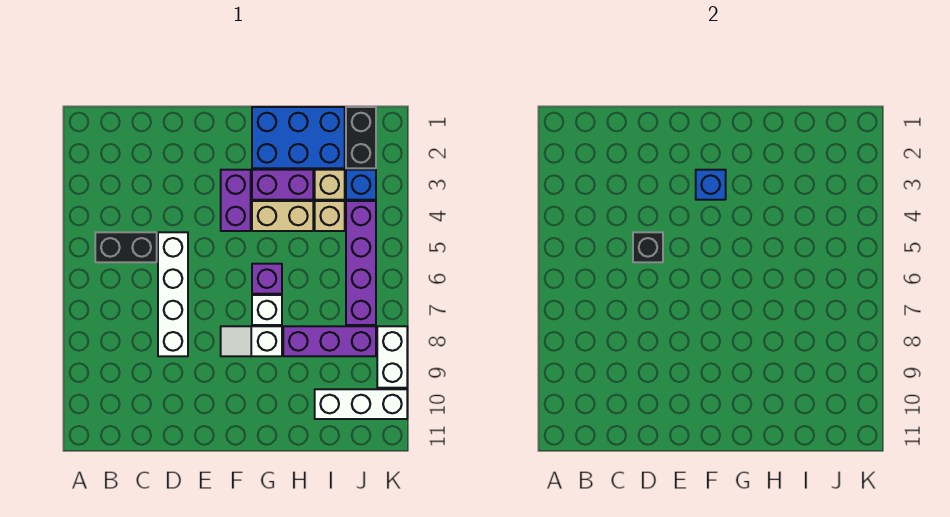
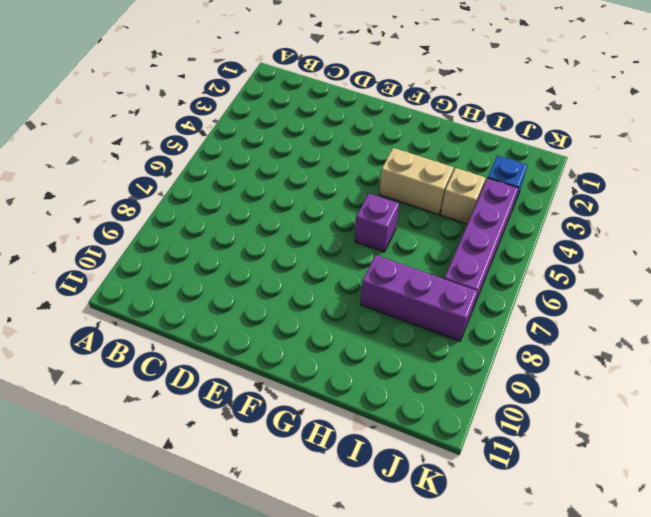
none -> black brick B5:C5 level 1
none -> white brick D5:D8 level 1
none -> purple brick F3:F4 level 1

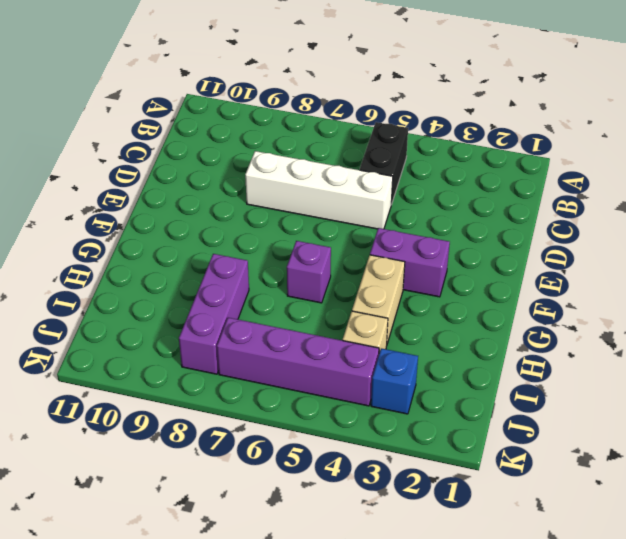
none -> white slope F8:G8 level 1 top G
none -> blue brick G1:I2 level 1
none -> purple brick G3:H3 level 1

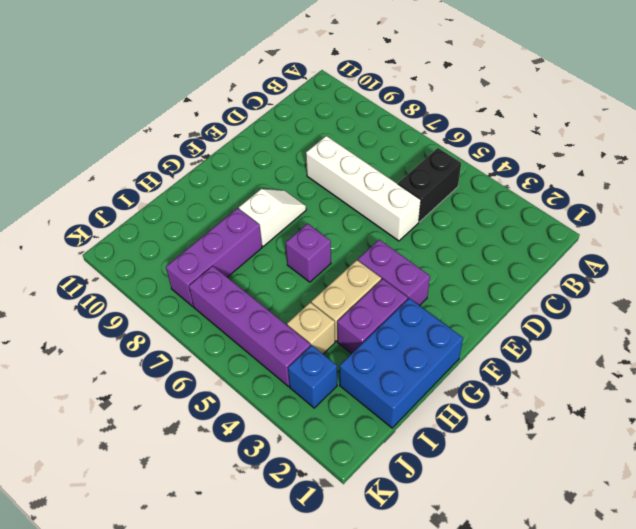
none -> white brick G7 level 1
none -> tan brick I3 level 1
none -> white brick I10:K10 level 1

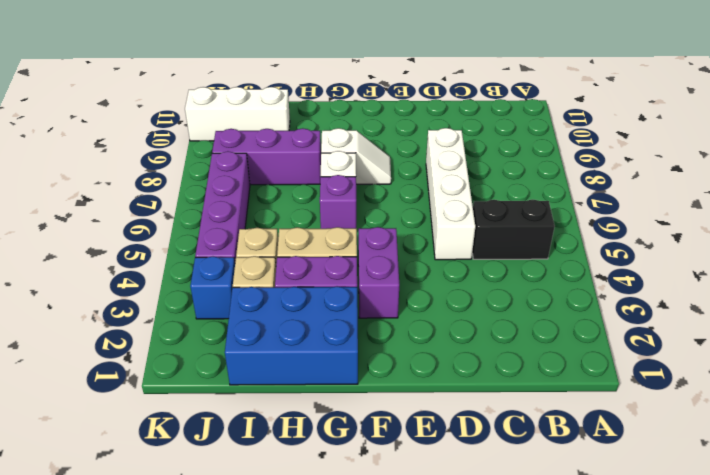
none -> black brick J1:J2 level 1
none -> white brick K8:K9 level 1
none -> black brick D5 level 2

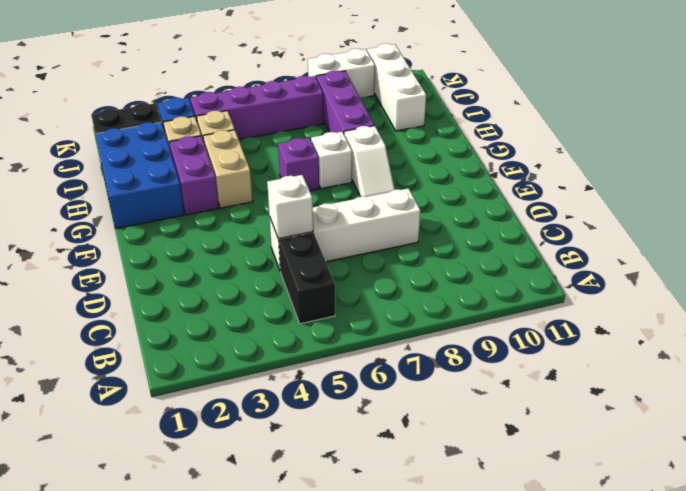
white brick D5 level 2 -> black brick D5 level 2
none -> purple brick F3:F4 level 1
none -> blue brick F3 level 2

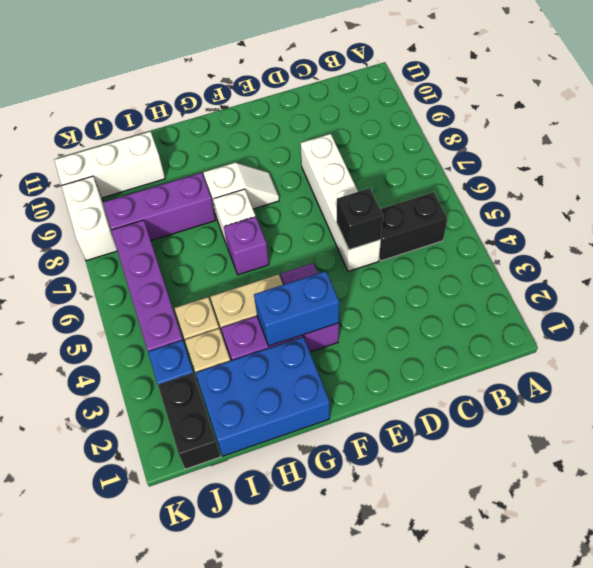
blue brick F3:G3 level 2 -> blue brick F3 level 2

